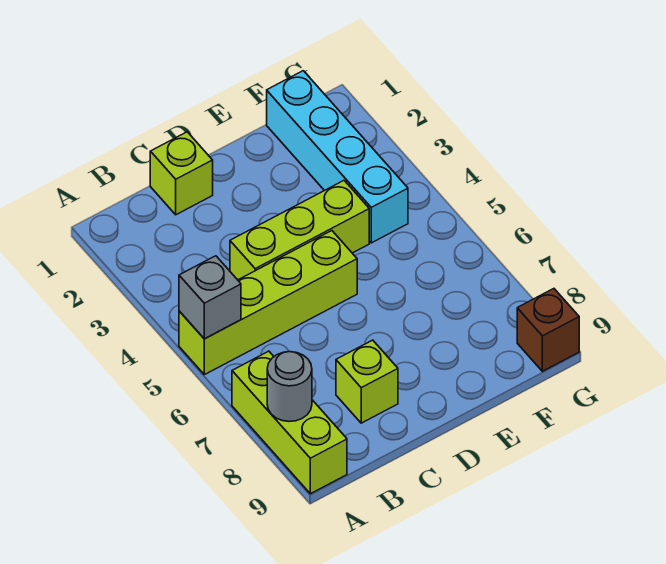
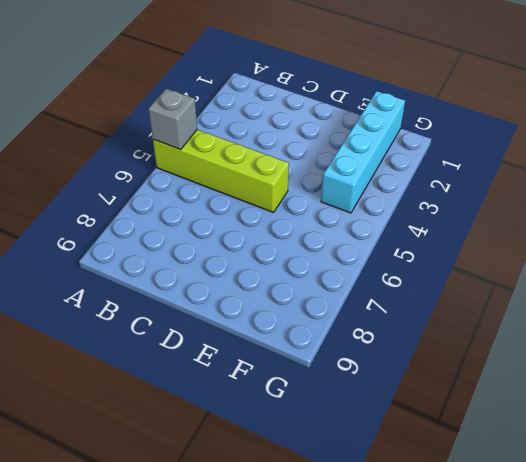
none -> lime brick A7:A9 level 1
none -> lime brick C1 level 1

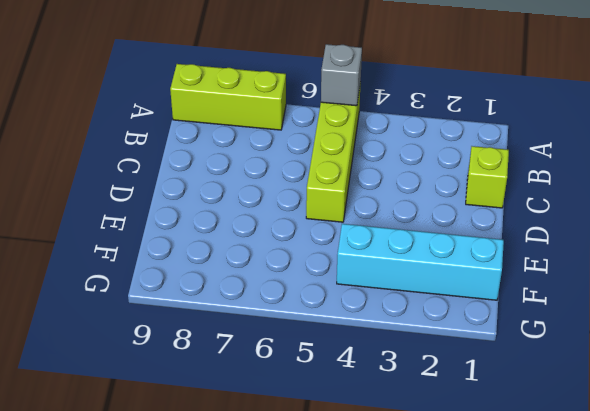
none -> lime brick C4:E4 level 1
none -> lime brick C8 level 1

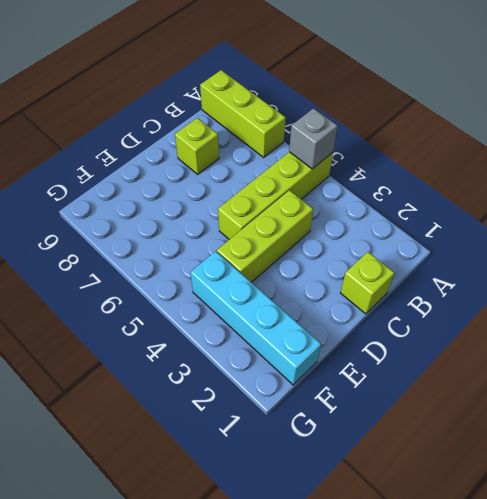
none -> brown brick G9 level 1
none -> grey round brick A8 level 2

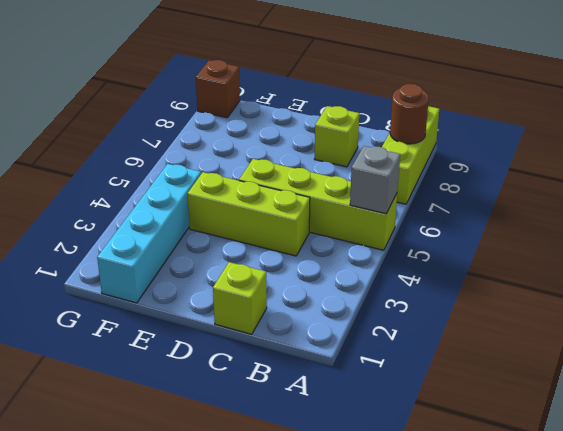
brown round brick A8 level 2 -> grey round brick A8 level 2

